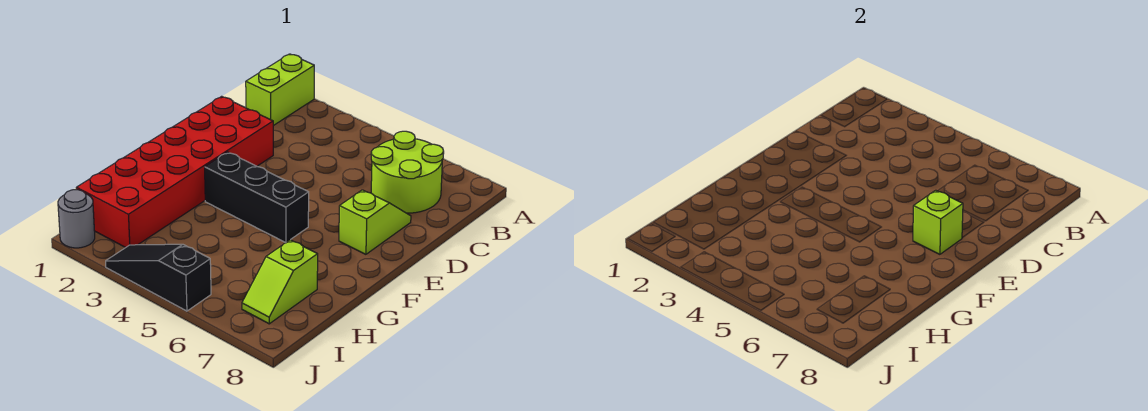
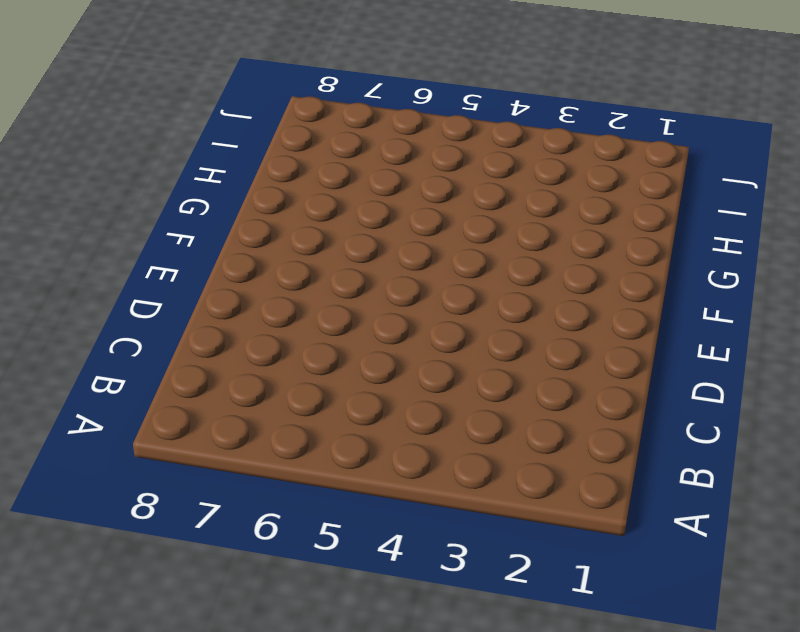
none -> lime brick A1:B1 level 1
none -> lime round brick B6:C7 level 1

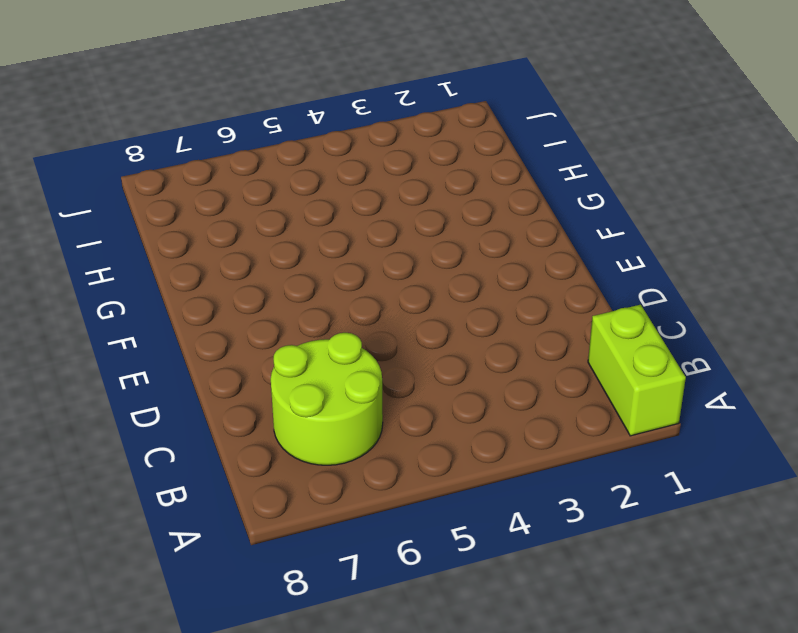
none -> red brick D1:I2 level 1
none -> lime slope D7:E7 level 1 top E

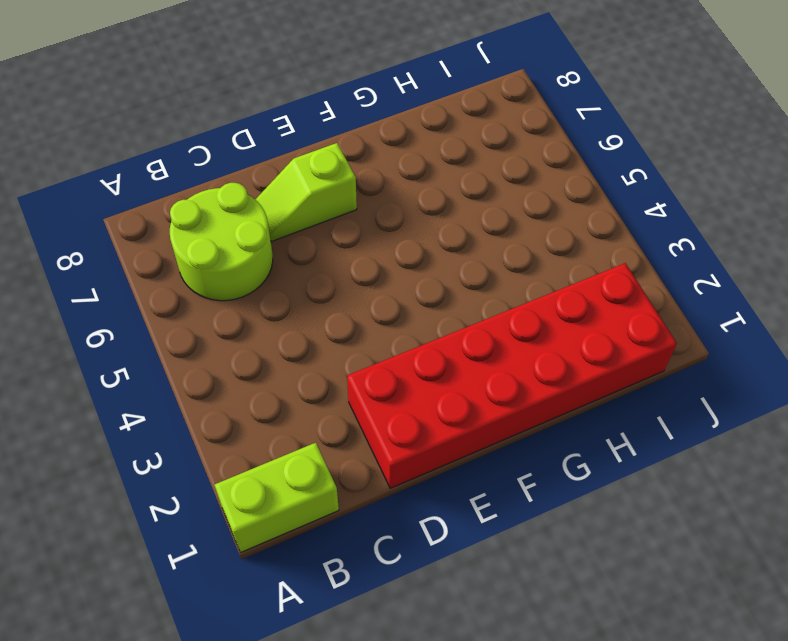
none -> black brick F3:F5 level 1
none -> lime slope H7:I7 level 1 top H

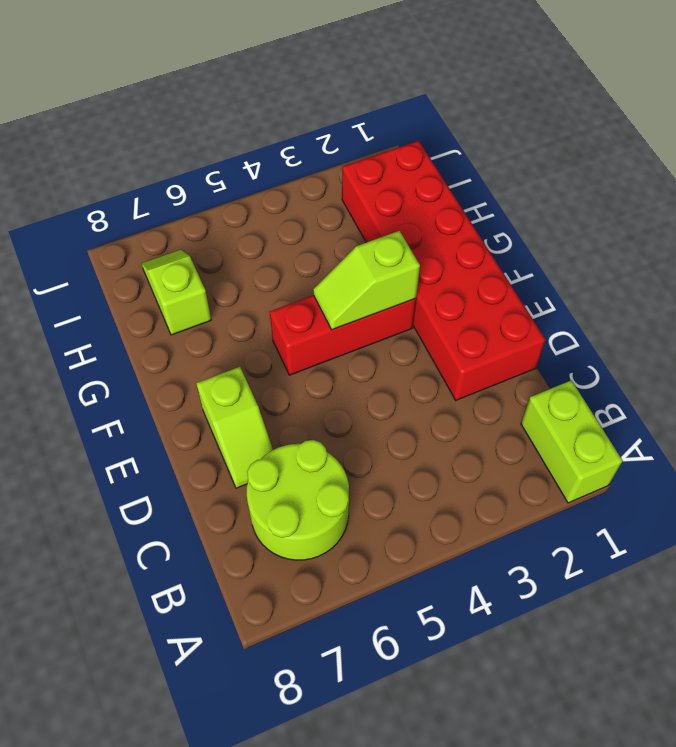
red brick F3:F5 level 1 -> black brick F3:F5 level 1
lime slope F3:F4 level 2 top 3 -> none
none -> grey round brick J1 level 1
none -> black slope J3:J5 level 1 top 5

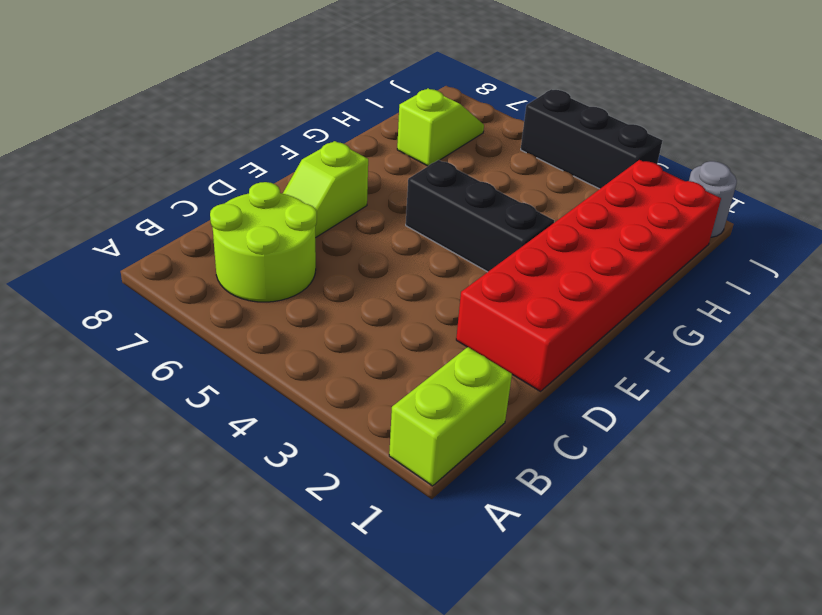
black brick J3:J5 level 1 -> black slope J3:J5 level 1 top 5
none -> lime brick E7 level 2

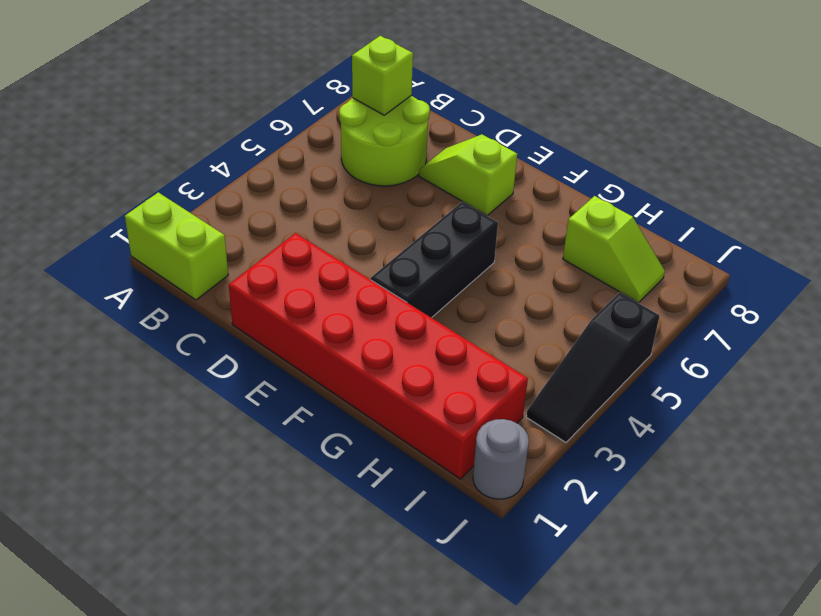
lime brick B7 level 2 -> lime brick E7 level 2

